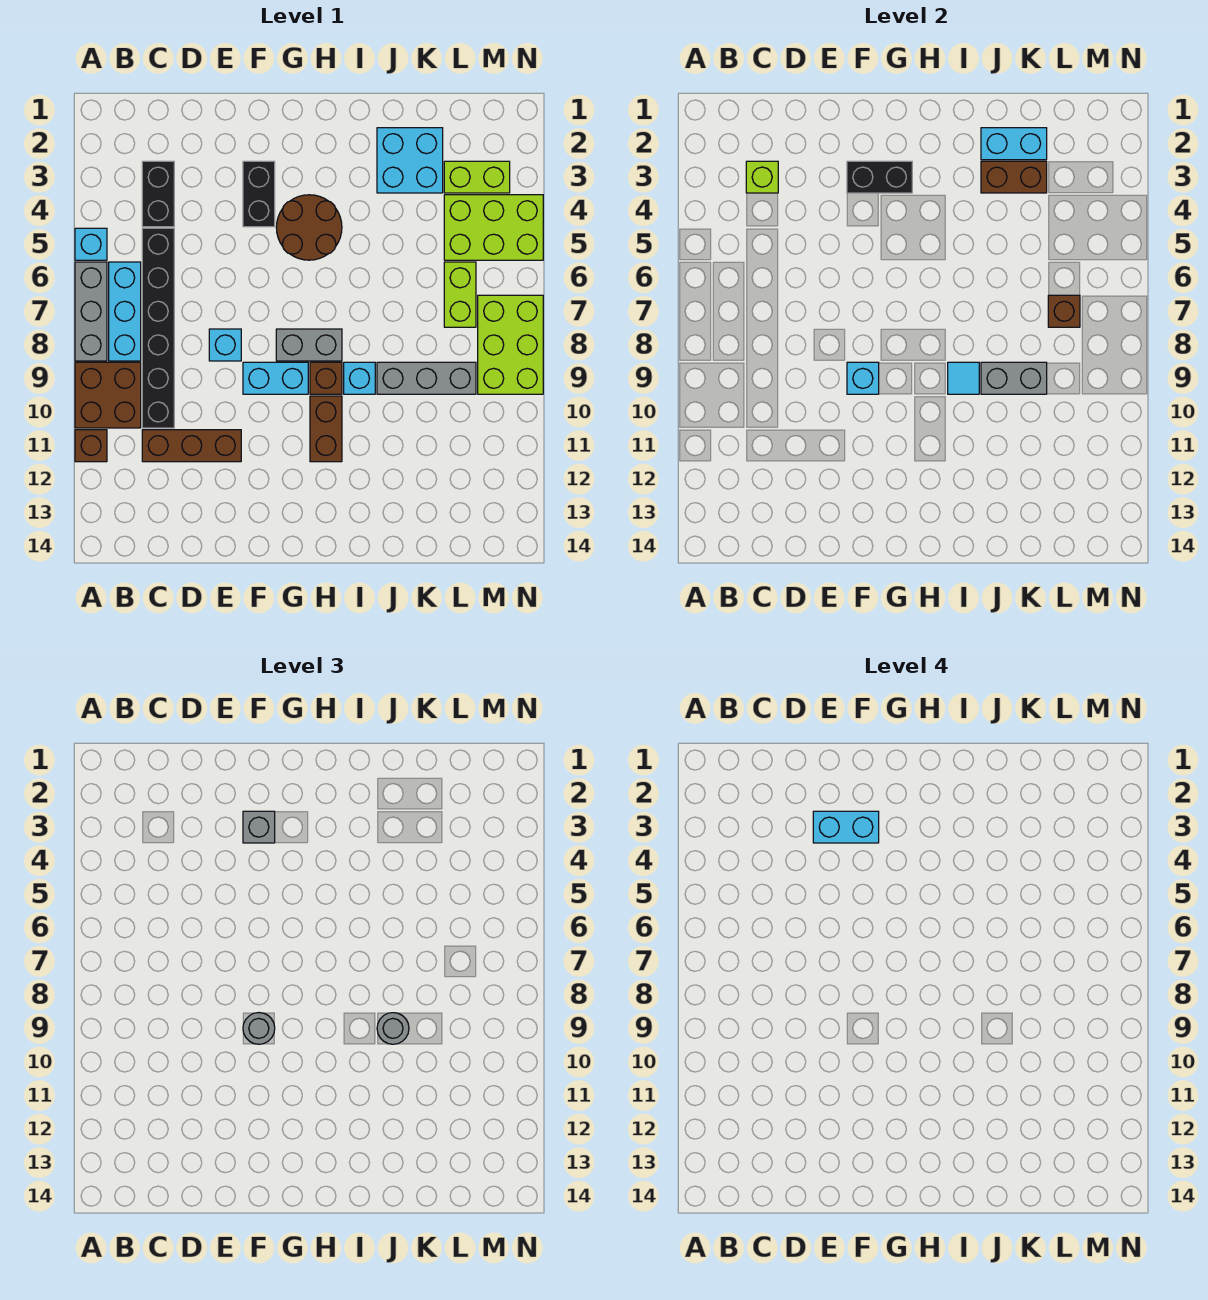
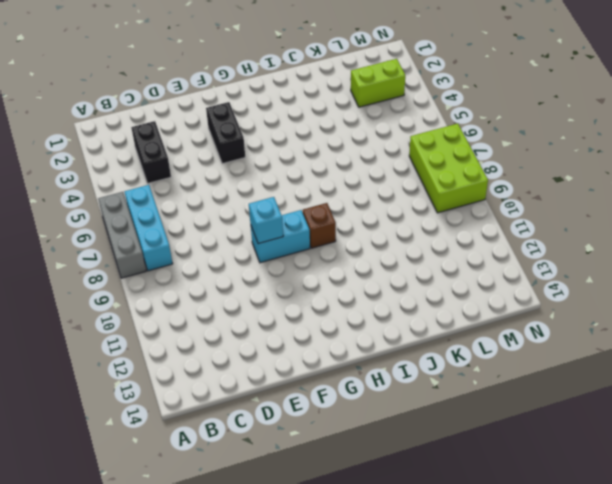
none -> cyan brick A5 level 1
none -> brown brick A9:B10 level 1
none -> brown brick A11 level 1
none -> black brick C5:C10 level 1

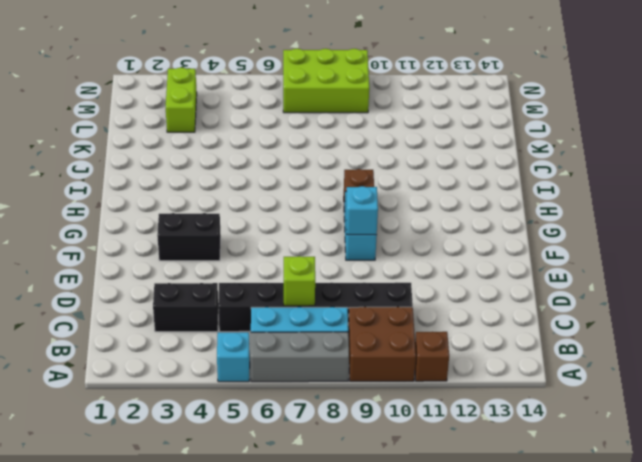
lime brick C7 level 2 -> lime brick C3 level 2
none -> brown brick C11:E11 level 1
none -> cyan brick E8 level 1
none -> brown round brick G4:H5 level 1
none -> grey brick G8:H8 level 1

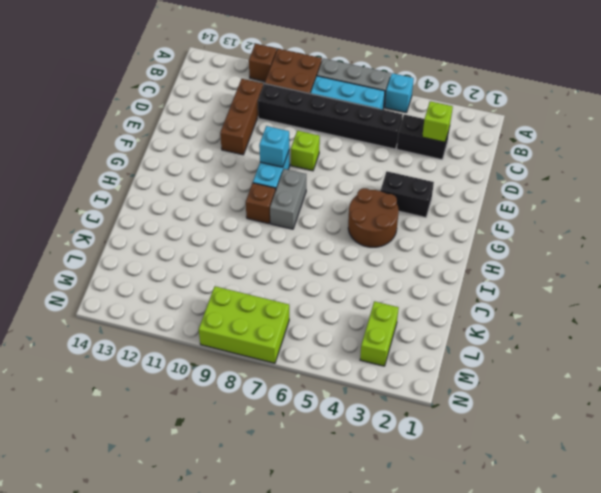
lime brick E8 level 1 -> cyan brick E8 level 1
none -> brown brick H10:H11 level 1
none -> cyan brick I9 level 1
none -> cyan brick J2:K3 level 1
none -> grey brick J9:L9 level 1

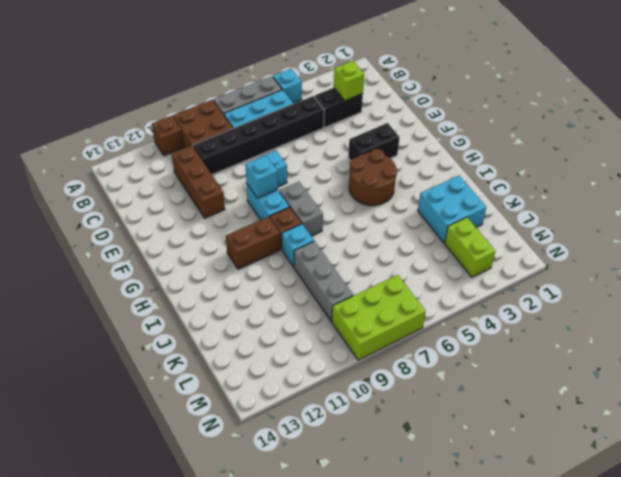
none -> lime brick L4:N5 level 1
none -> lime brick L6:L7 level 1
none -> black brick F3:G3 level 2
none -> cyan tile I9 level 2

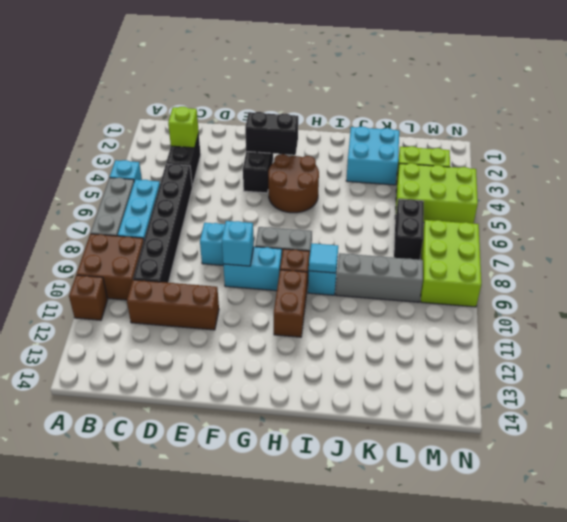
black brick L6:L7 level 1 -> lime brick L6:L7 level 1
none -> cyan brick J2:K2 level 2
none -> brown brick J3:K3 level 2
none -> grey brick J9:K9 level 2
none -> brown brick L7 level 2

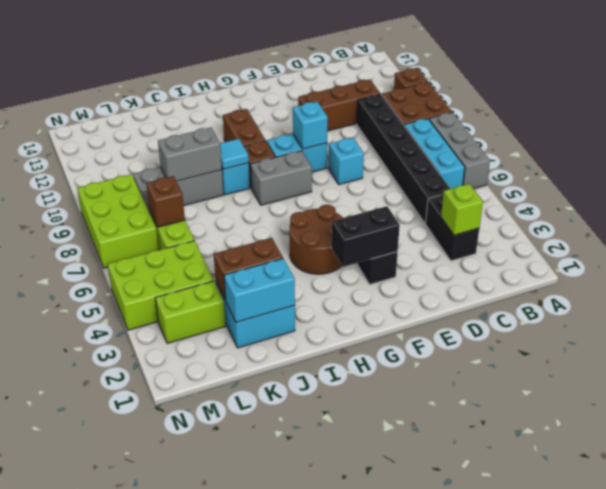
none -> cyan brick A5 level 1
none -> grey brick F3 level 3
none -> grey round brick F9 level 3
none -> grey round brick J9 level 3

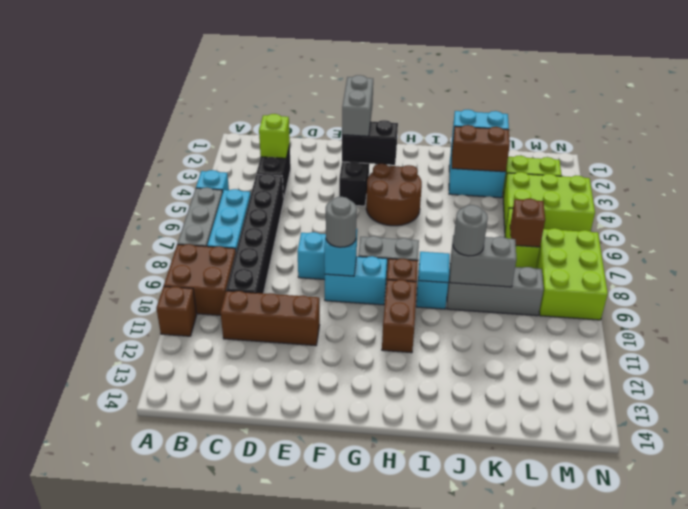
grey brick F2:F3 level 3 -> grey brick F3 level 3
none -> cyan brick E3:F3 level 4

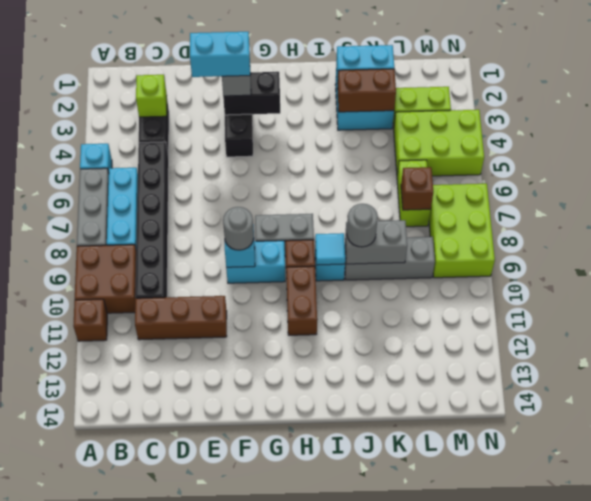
none -> cyan brick E8 level 1
none -> brown round brick G4:H5 level 1

